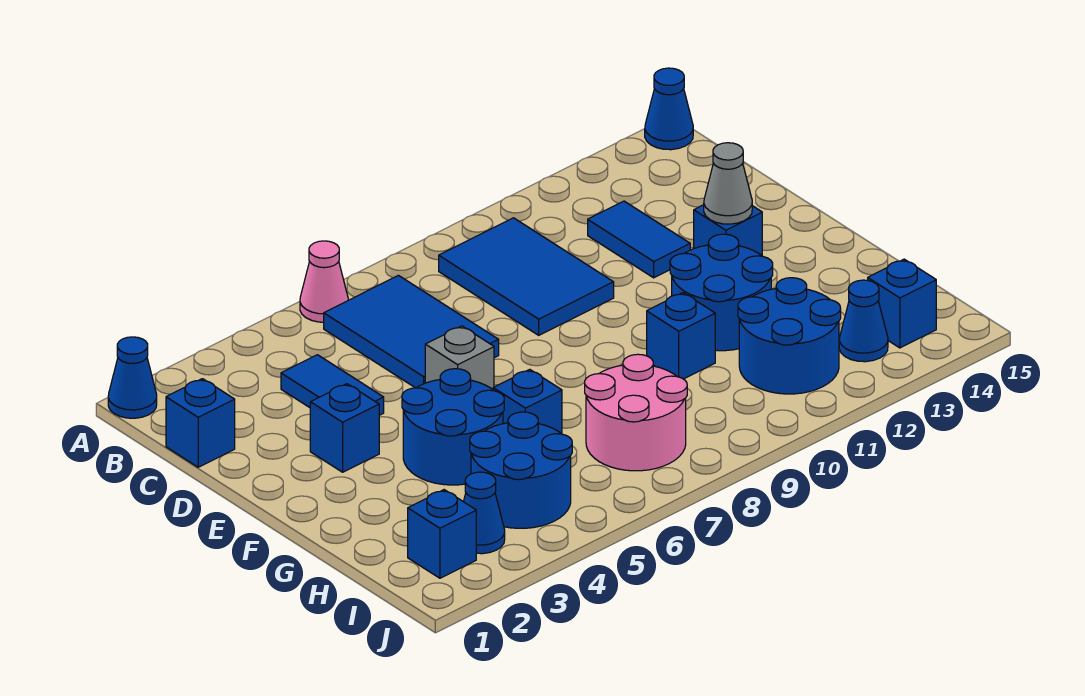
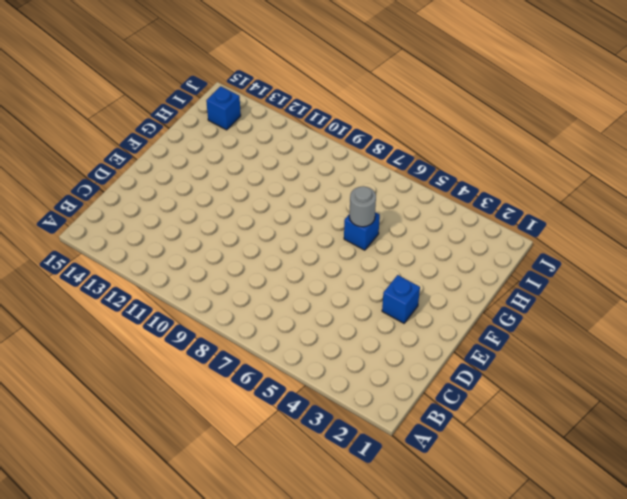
grey round brick G6 level 2 -> none
none -> blue cone A1 level 1
none -> pink cone A6 level 1
none -> blue cone A15 level 1

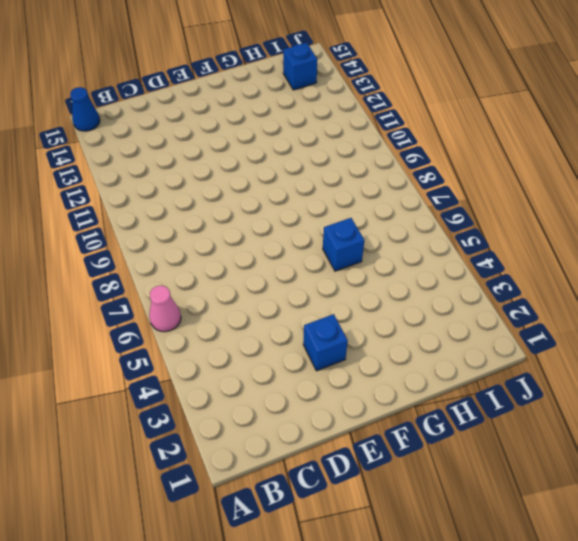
none -> blue cone A1 level 1
none -> blue tile B6:D7 level 1
none -> blue tile B9:D10 level 1

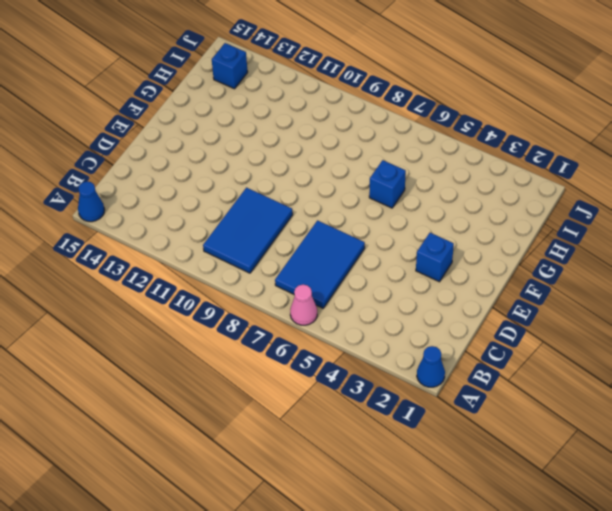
none -> blue brick C1 level 1
none -> blue tile C4:D4 level 1
none -> blue tile C12:D12 level 1

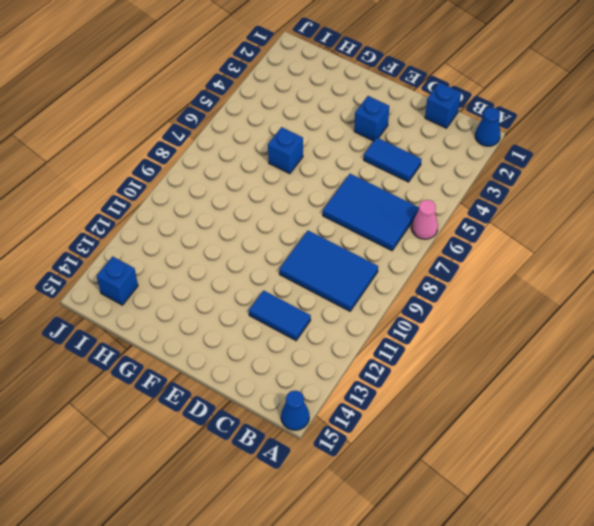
none -> grey brick E6 level 1
none -> blue brick E13 level 1
none -> blue round brick F4:G5 level 1

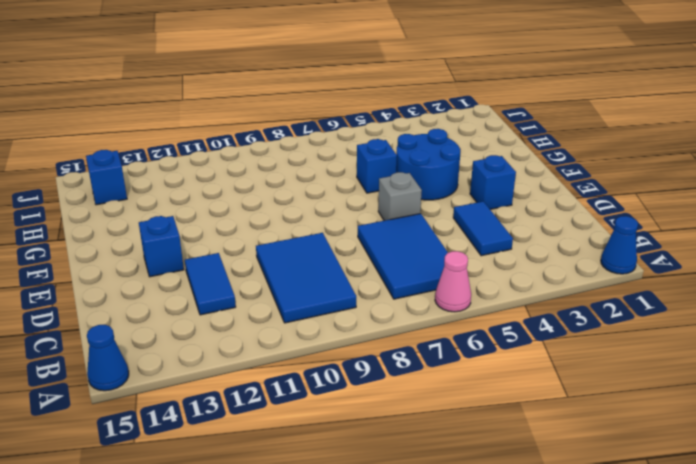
none -> blue brick C1 level 1
none -> blue round brick F11:G12 level 1
none -> blue brick G10 level 1

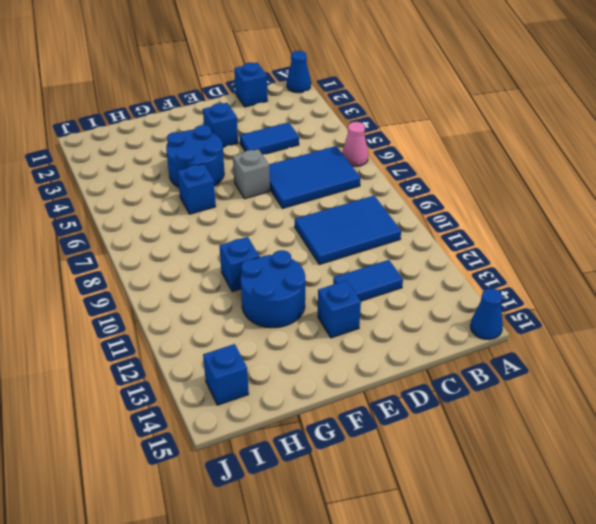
none -> blue round brick H4:I5 level 1
none -> pink round brick H7:I8 level 1
none -> blue round brick H11:I12 level 1

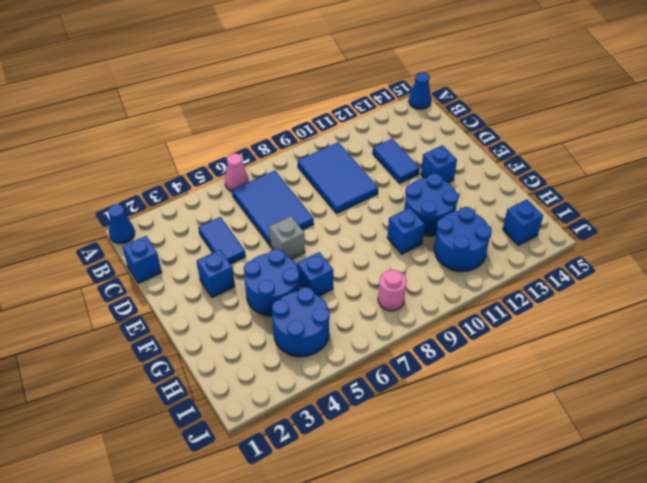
pink round brick I8 level 1 -> pink round brick H7:I8 level 1
none -> blue brick I2 level 1
none -> blue cone I3 level 1
none -> blue cone I13 level 1

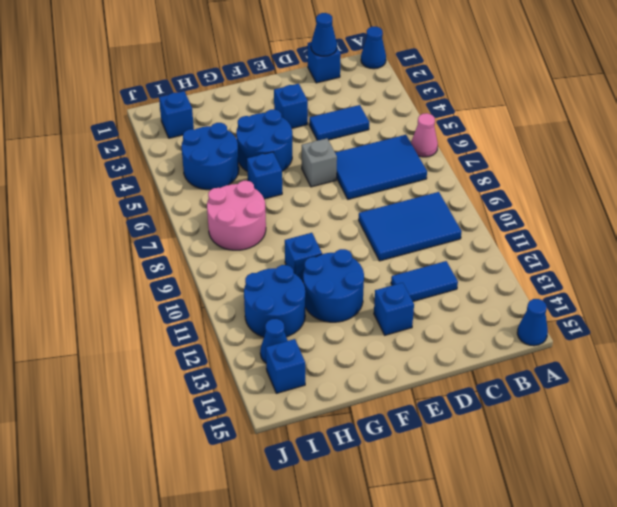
blue cone C1 level 2 -> blue cone I3 level 1
none -> grey cone E13 level 2

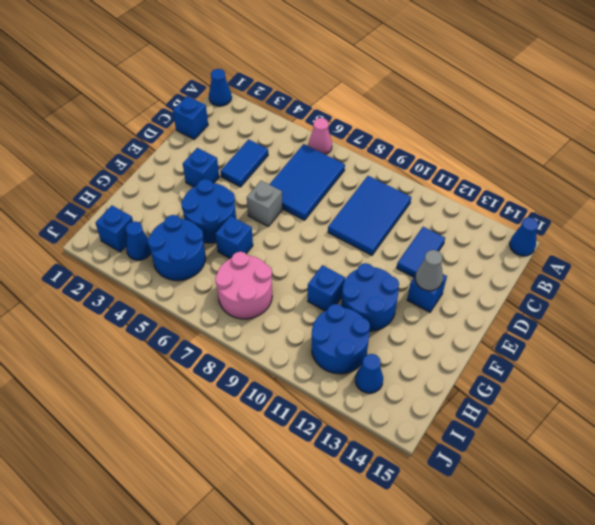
none -> blue brick I14 level 1

